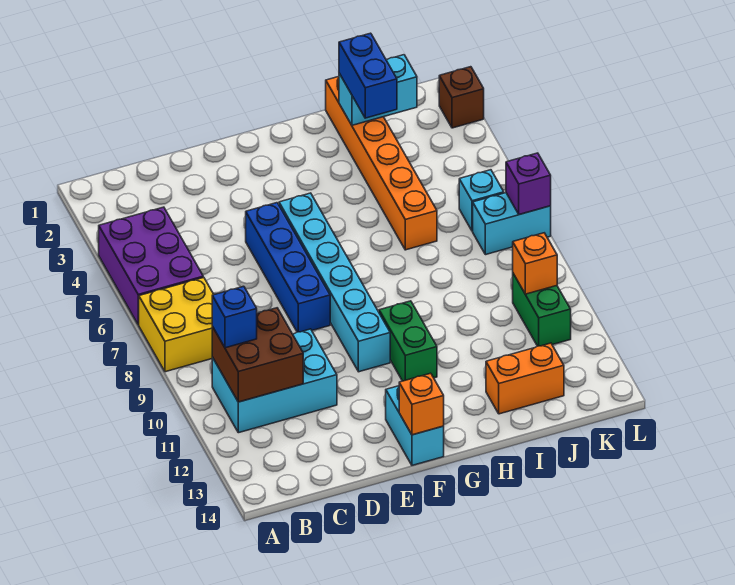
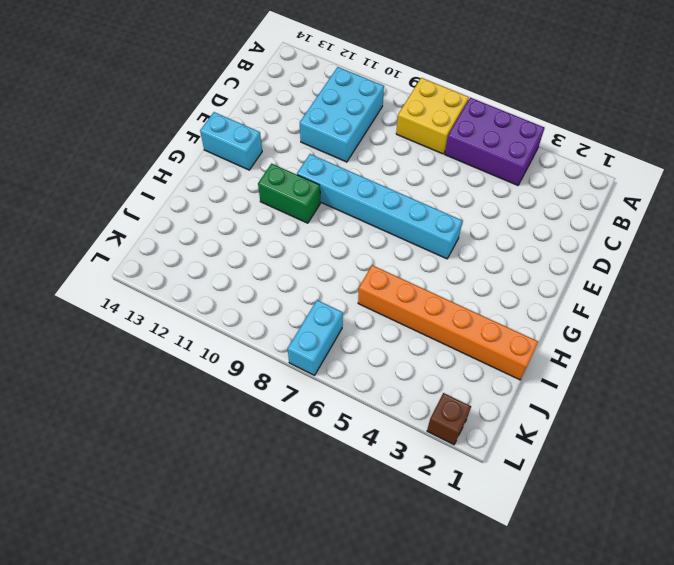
none -> blue brick E5:E8 level 1
none -> orange brick I13:J13 level 1
none -> cyan brick K6 level 1

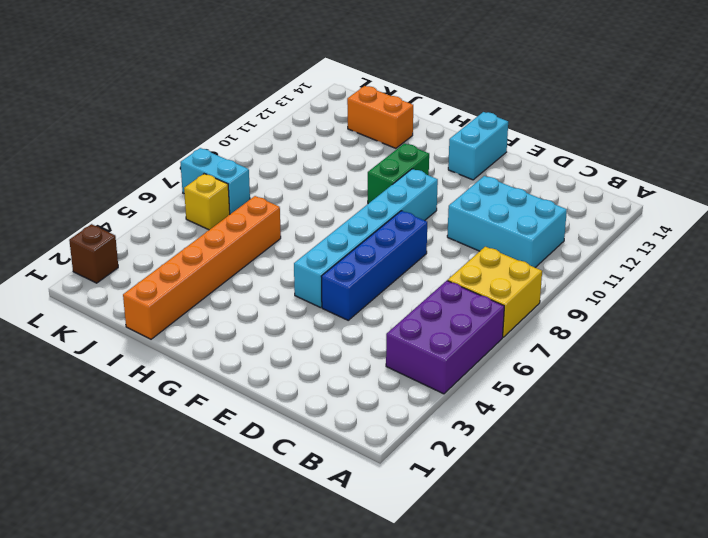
yellow brick K6 level 1 -> cyan brick K6 level 1
none -> green brick K10:K11 level 1
none -> brown brick B10:C11 level 2
none -> orange brick F14 level 2

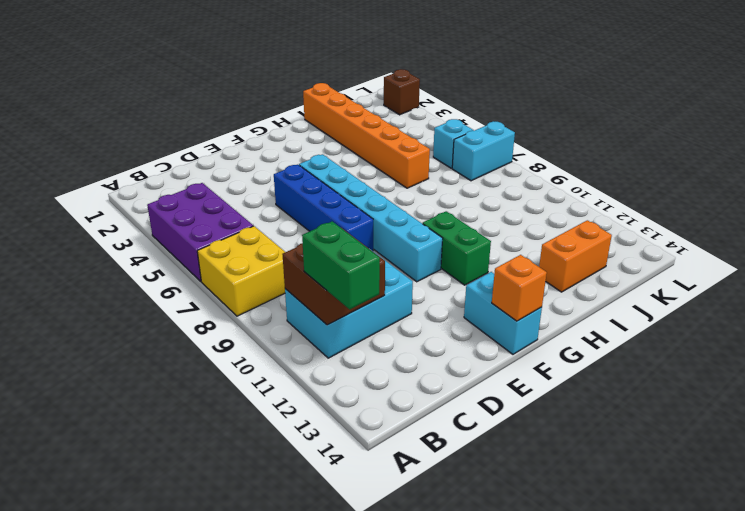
green brick B11:B12 level 3 -> green brick K10:K11 level 1
none -> cyan brick I2:J2 level 2
none -> orange brick K10 level 2
none -> purple brick L7 level 2

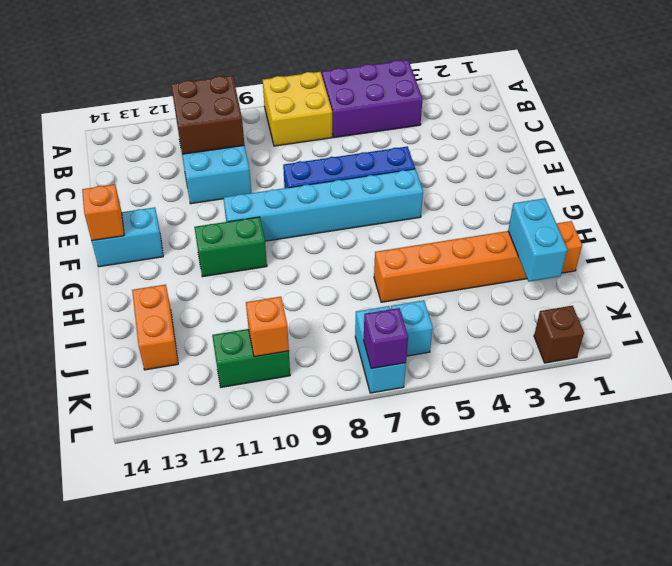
none -> blue brick B10 level 3
none -> blue brick I2:I3 level 3

